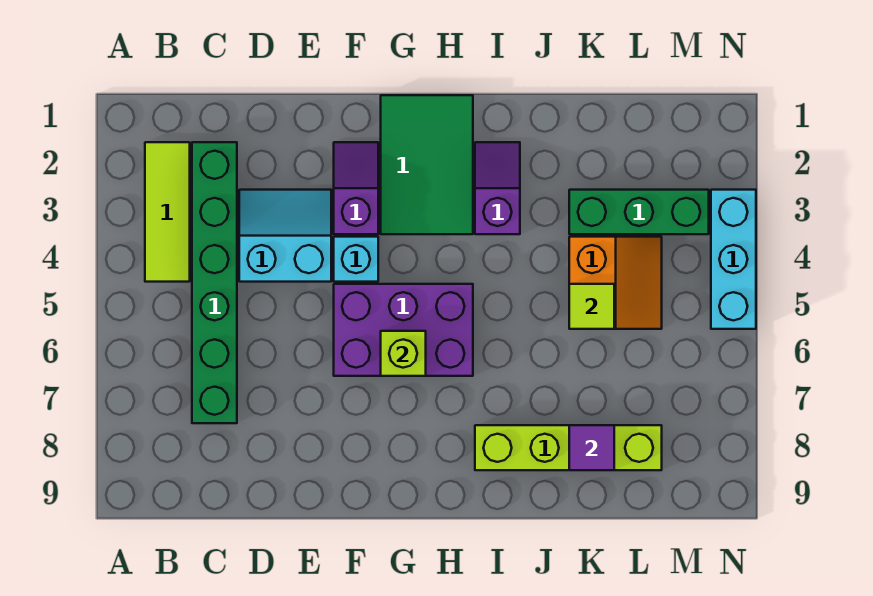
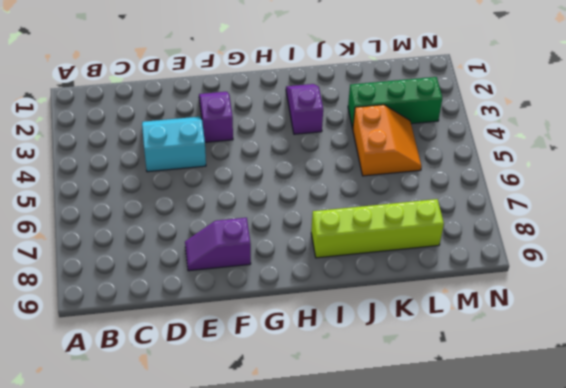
purple slope E8:F8 level 1 top F -> none
none -> lime tile B2:B4 level 1
none -> green brick C2:C7 level 1
none -> cyan brick F4 level 1

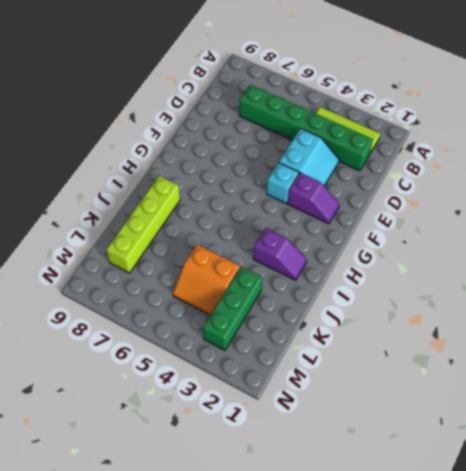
none -> purple brick F5:H6 level 1
none -> green tile G1:H3 level 1
none -> cyan brick N3:N5 level 1

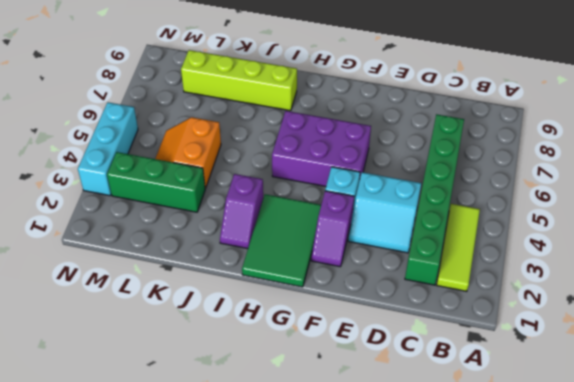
none -> lime brick G6 level 2
none -> lime tile K5 level 2
none -> purple tile K8 level 2

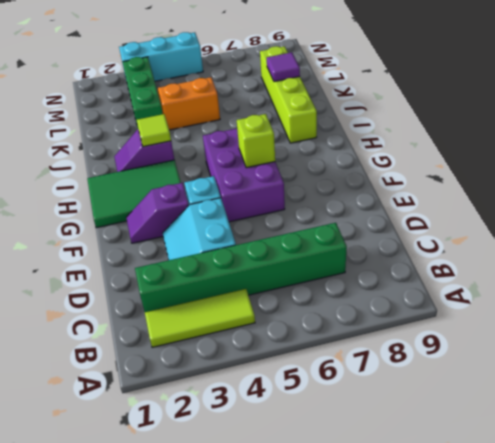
lime tile I3 level 2 -> lime tile K5 level 2

